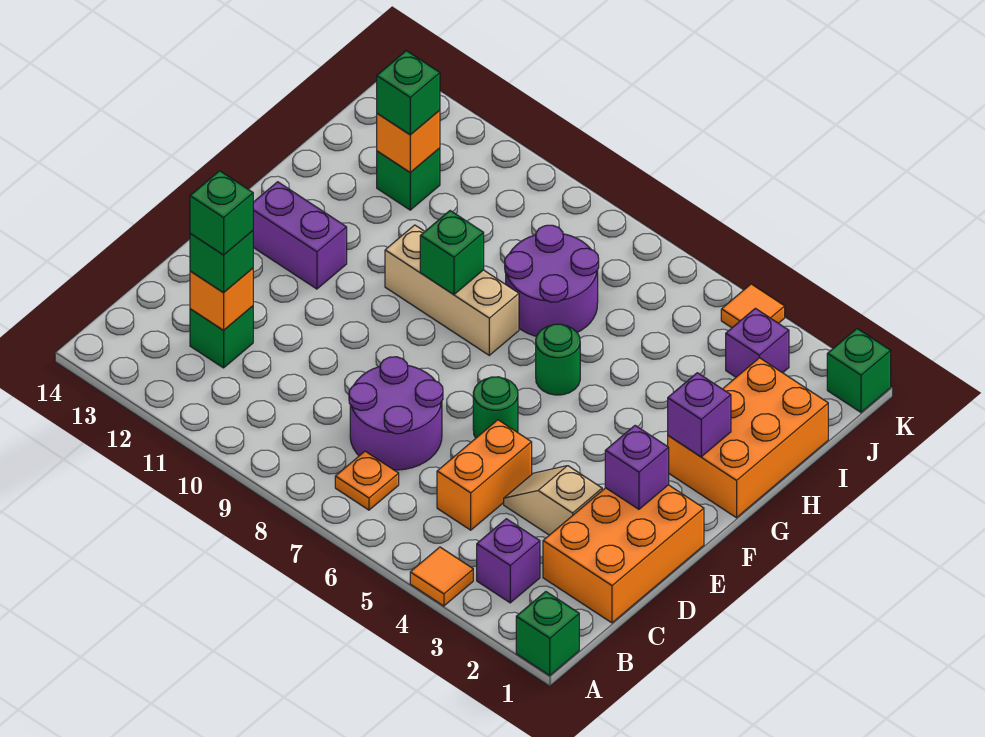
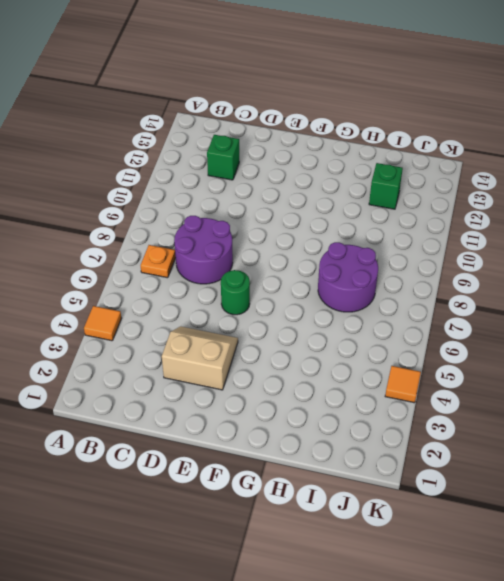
tan slope D3:E4 level 1 top 3 -> tan slope D3:D4 level 1 top 3
none -> green brick A1 level 1
none -> purple brick B3 level 1
none -> orange brick C1:E2 level 1

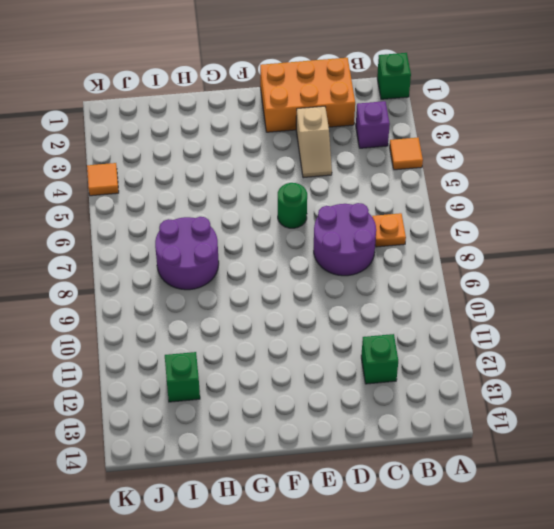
none -> orange brick C5:D5 level 1
none -> purple brick F12:F13 level 1
none -> orange brick G1:I2 level 1

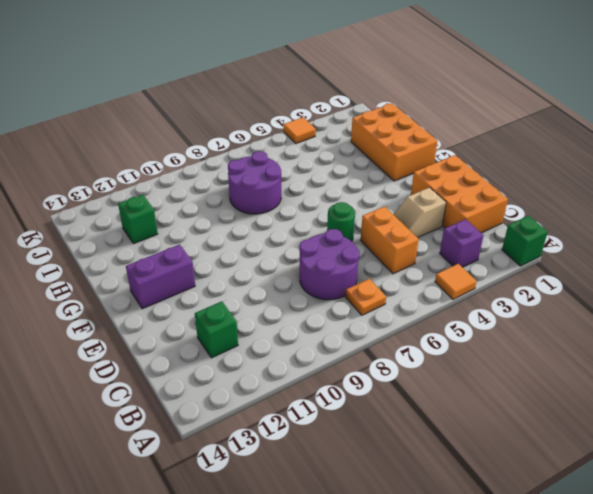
none -> green round brick G6 level 1
none -> tan brick G8:G10 level 1
none -> purple brick J3 level 1

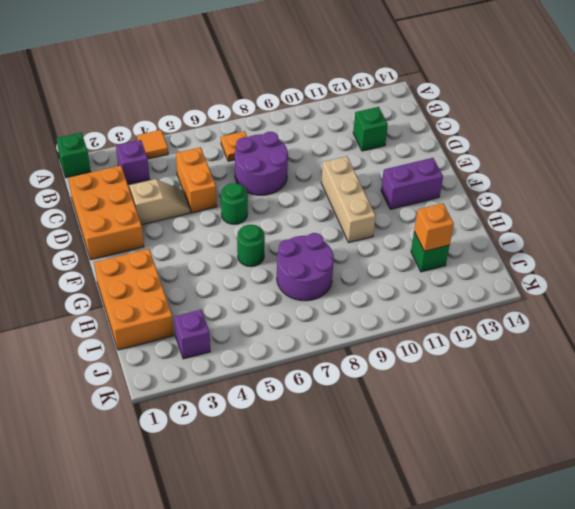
tan brick E10:G10 level 1 -> tan brick G8:G10 level 1
none -> green brick K1 level 1
none -> orange tile K4 level 1
none -> orange brick C12 level 2

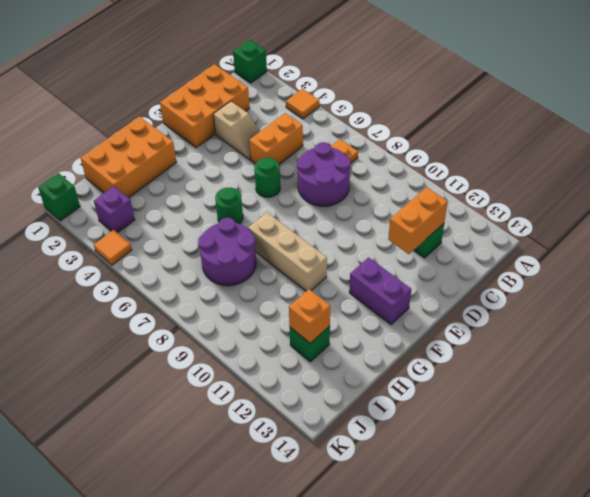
orange brick C12:D12 level 2 -> orange brick C12 level 2
none -> purple brick B3 level 1
none -> purple brick E2 level 2
none -> purple brick G2 level 2

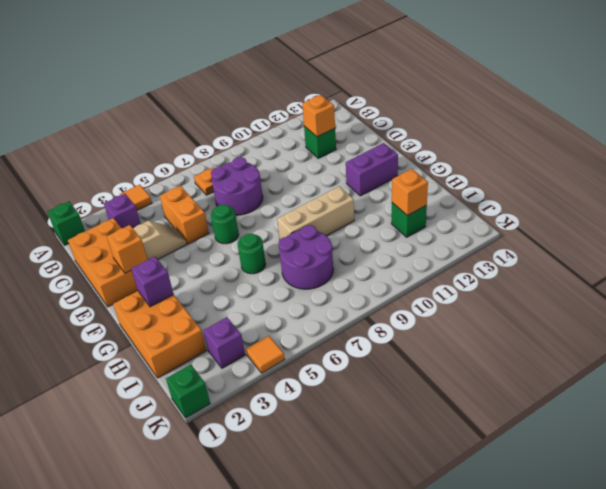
orange brick E2 level 2 -> purple brick E2 level 2
none -> green brick G9 level 2
none -> green brick C12 level 3
none -> green brick I12 level 3

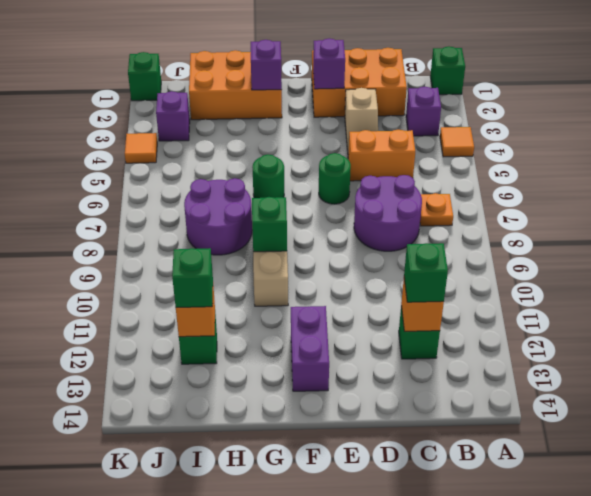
none -> green brick C12 level 4

